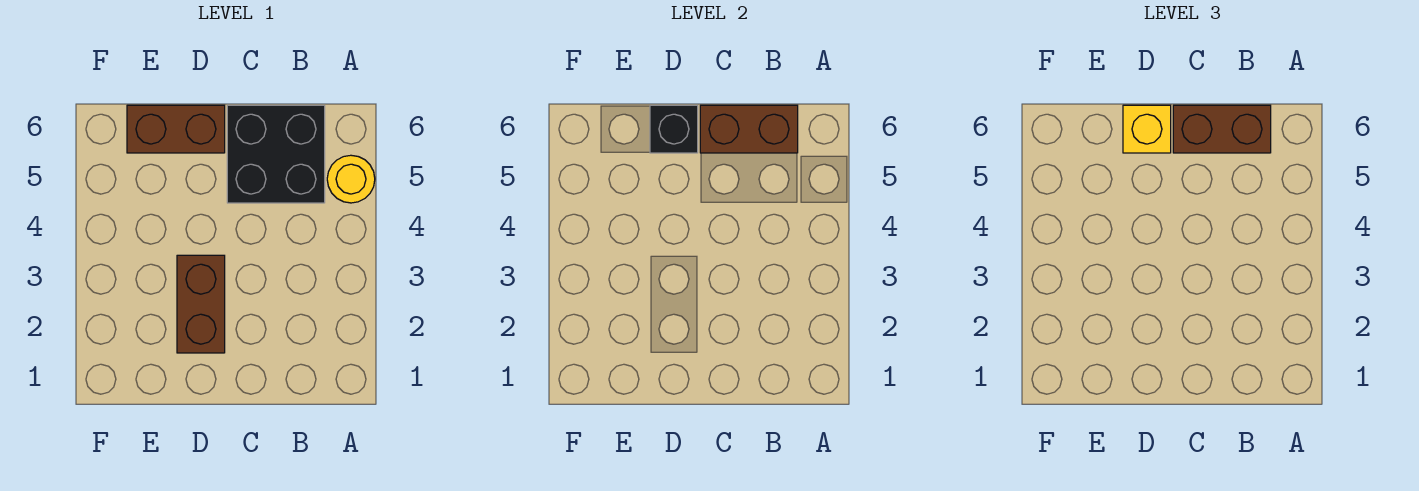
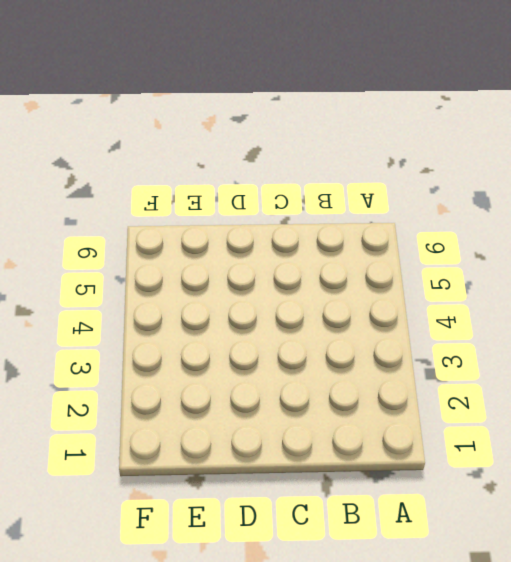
none -> yellow round brick A5 level 1
none -> black brick B5:C6 level 1

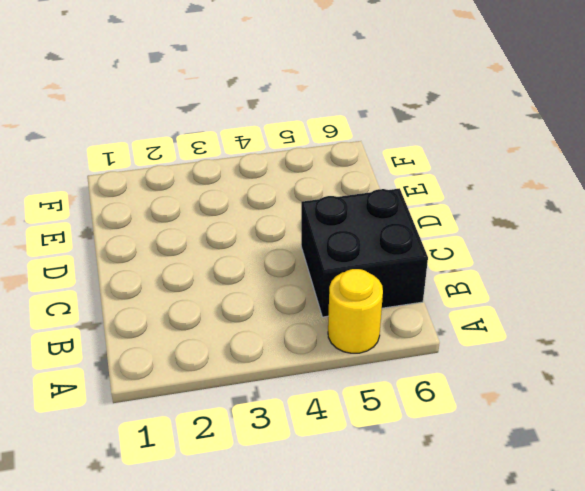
none -> brown brick D2:D3 level 1
none -> brown brick D6:E6 level 1

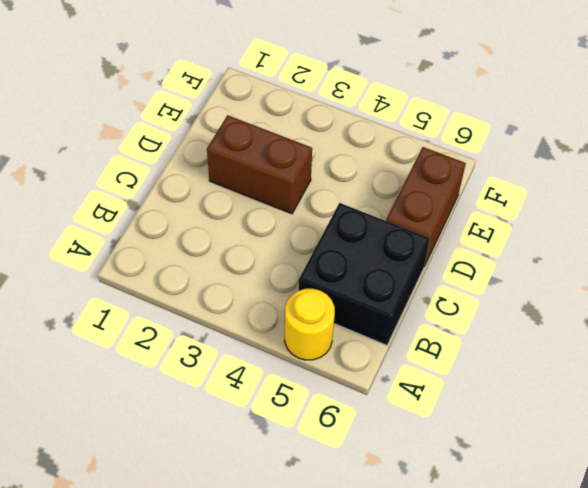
none -> brown brick B6:C6 level 2
none -> black brick D6 level 2

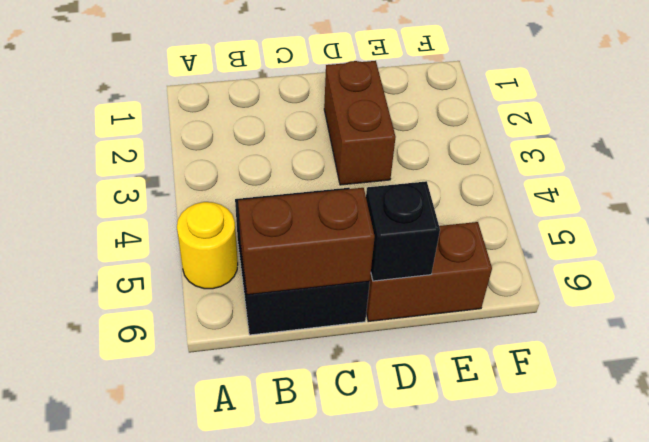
none -> brown brick B6:C6 level 3
none -> yellow brick D6 level 3

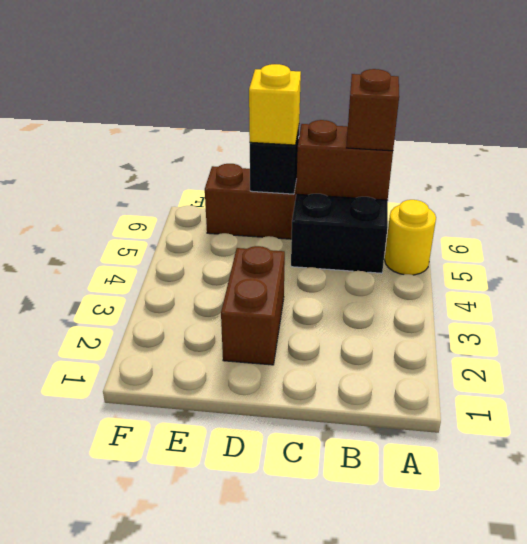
brown brick B6 level 3 -> brown brick B6:C6 level 3

